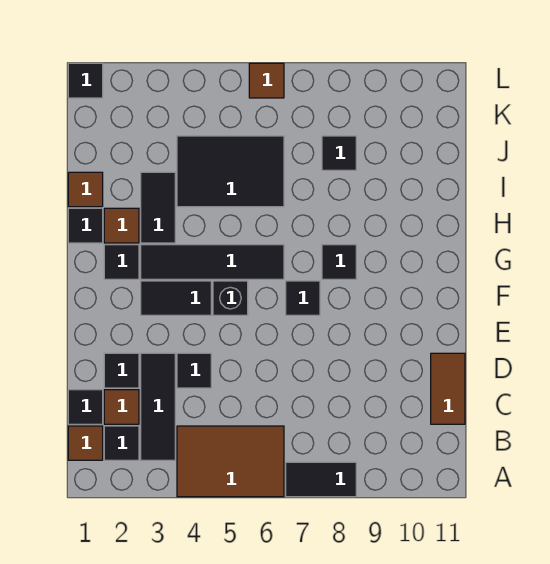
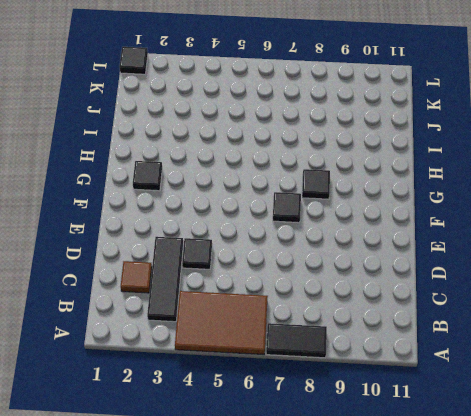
none -> brown tile B1 level 1
none -> black tile B2 level 1
none -> black tile C1 level 1

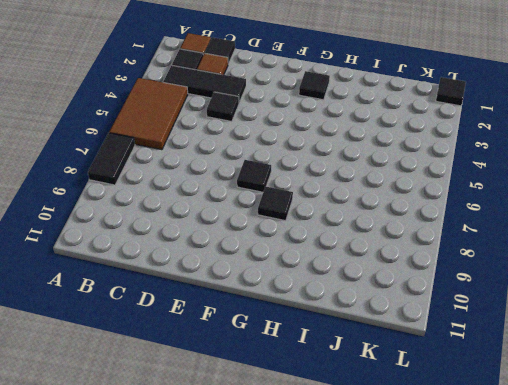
none -> brown tile C11:D11 level 1
none -> black tile D2 level 1
none -> black tile F3:F4 level 1

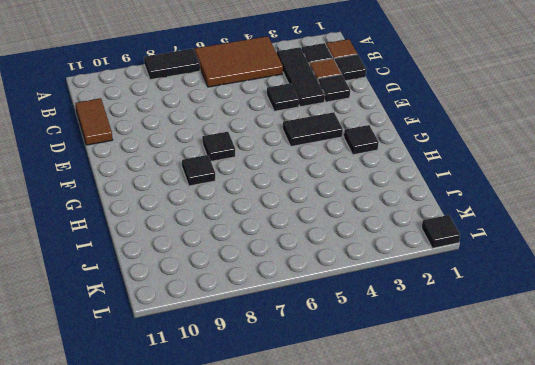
none -> black brick F5 level 1
none -> black tile G3:G6 level 1
none -> black tile H1 level 1

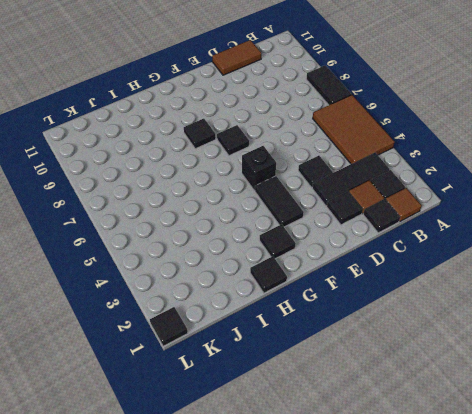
none -> black tile G3:G6 level 1
none -> brown tile H2 level 1
none -> black tile H3:I3 level 1

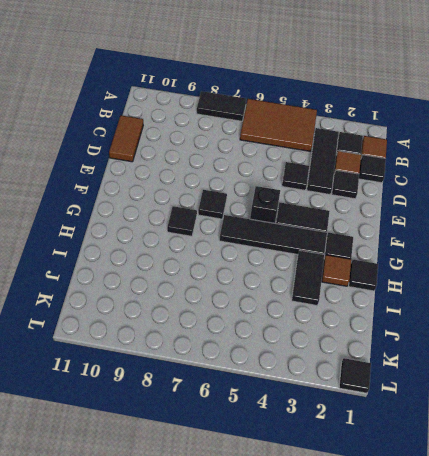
none -> brown tile I1 level 1
none -> black tile I4:J6 level 1
none -> black tile J8 level 1

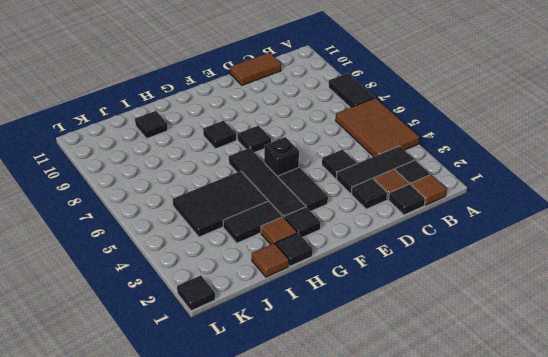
black tile H4:J5 level 1 -> black tile I4:J6 level 1
black tile I10 level 1 -> black tile J8 level 1
none -> brown tile L6 level 1

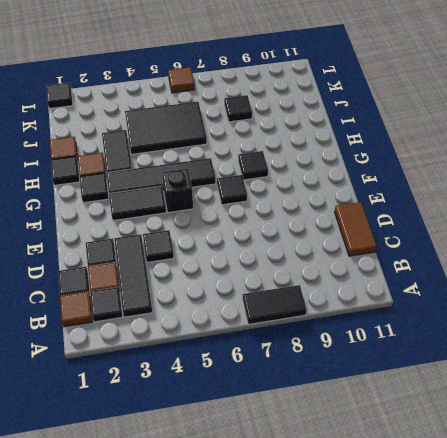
none -> brown tile A4:B6 level 1

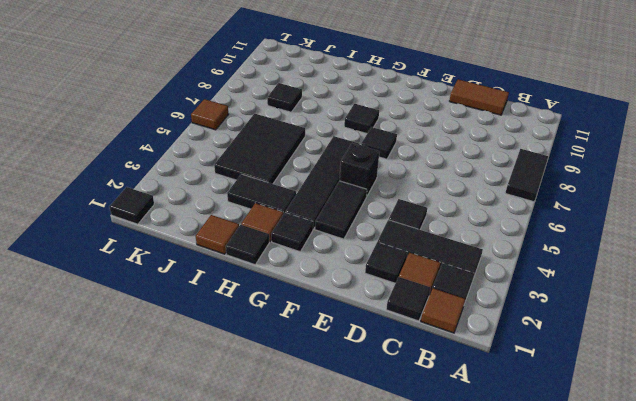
none -> brown tile A4:B6 level 1

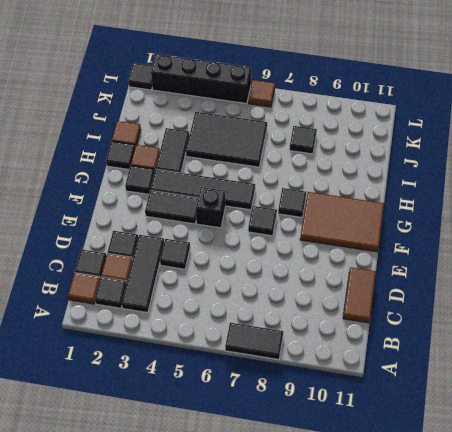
brown tile F9:G11 level 1 -> brown tile A4:B6 level 1
black brick L2:L5 level 1 -> none

